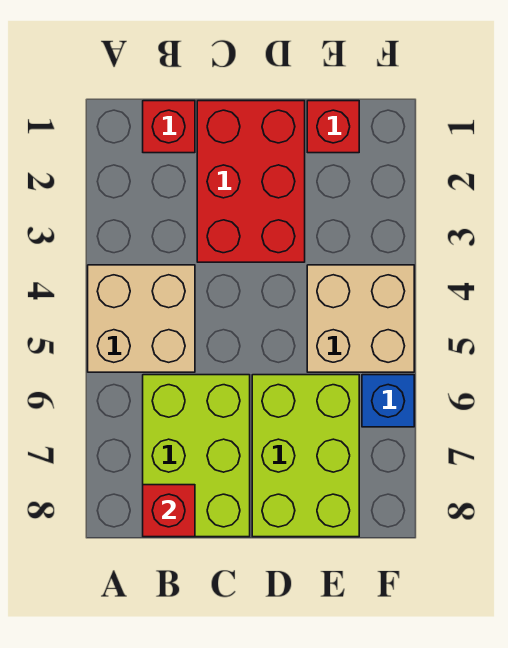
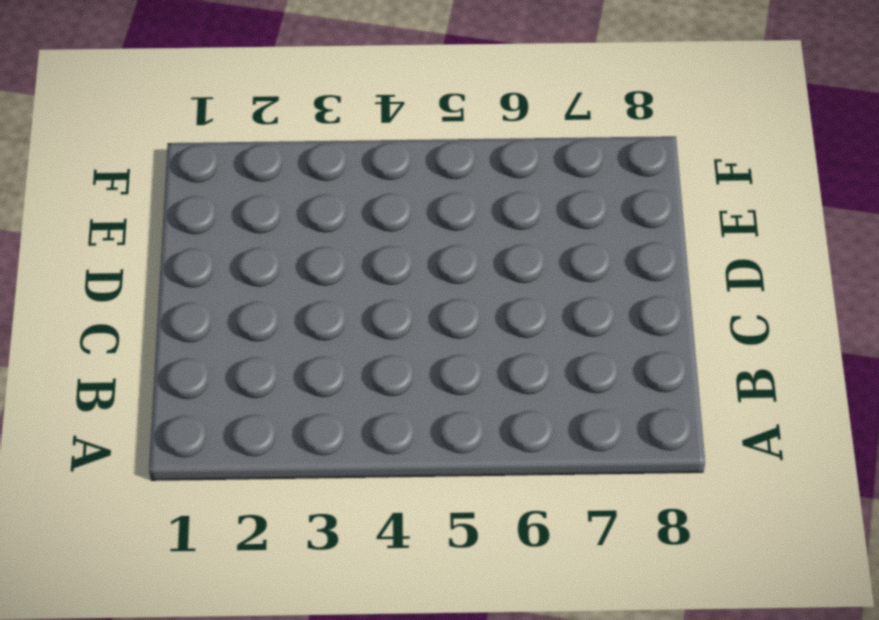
none -> tan brick A4:B5 level 1
none -> red brick B1 level 1

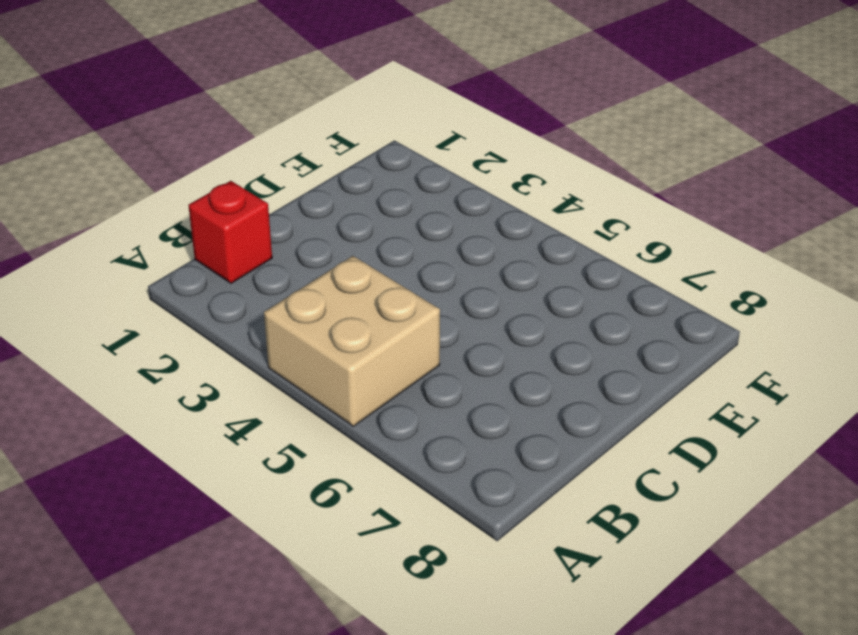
none -> lime brick B6:C8 level 1
none -> red brick C1:D3 level 1

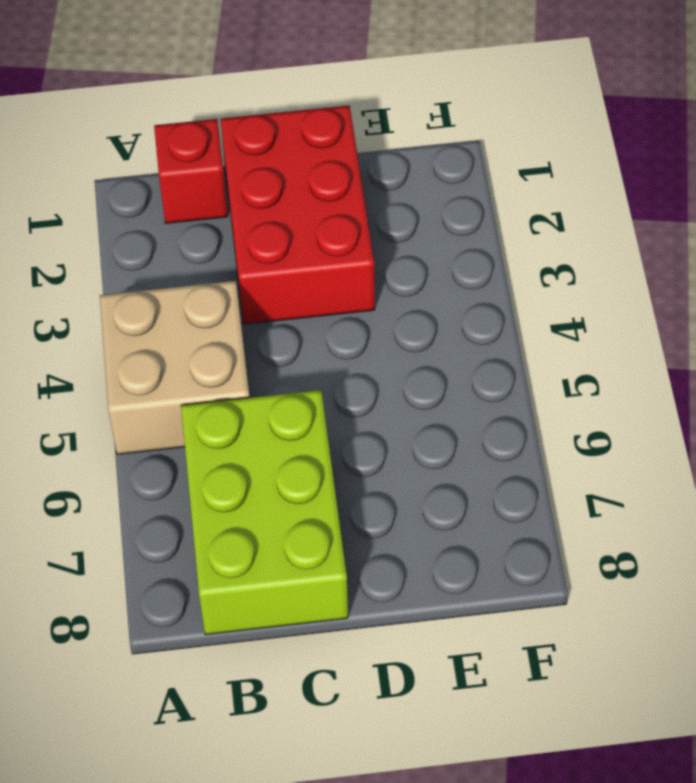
none -> lime brick D6:E8 level 1
none -> red brick E1 level 1

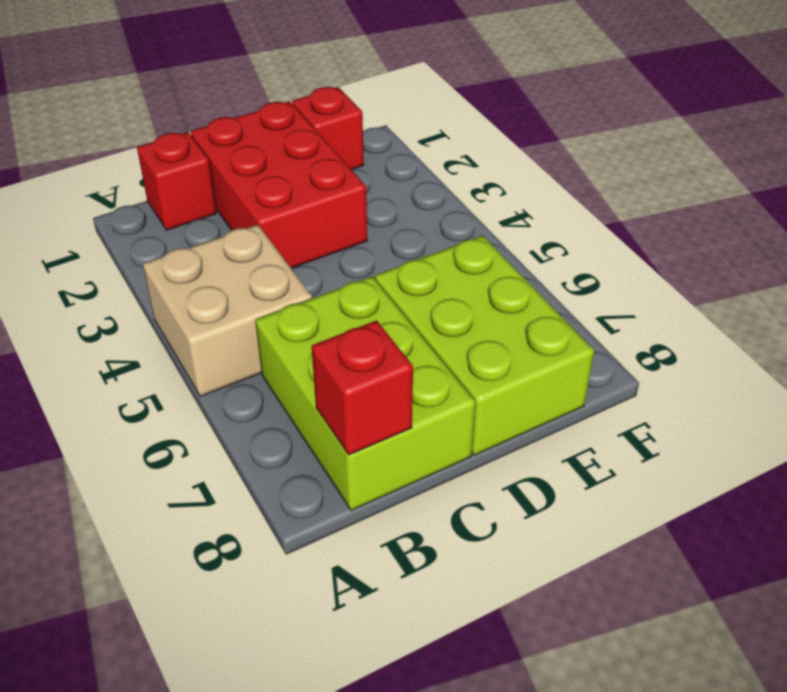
none -> tan brick E4:F5 level 1
none -> blue brick F6 level 1

